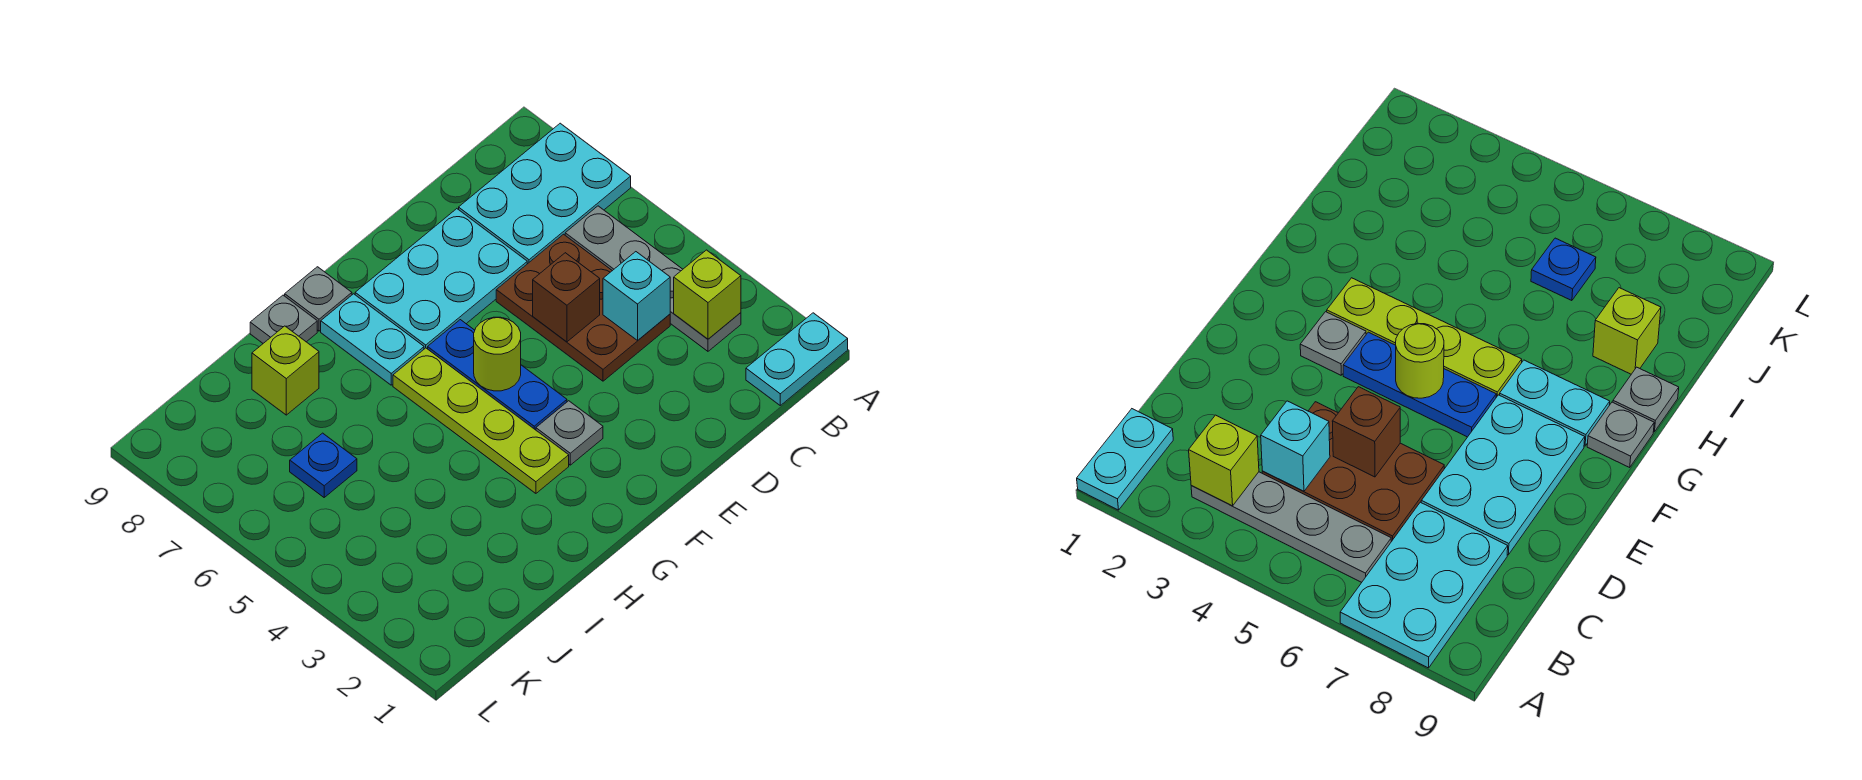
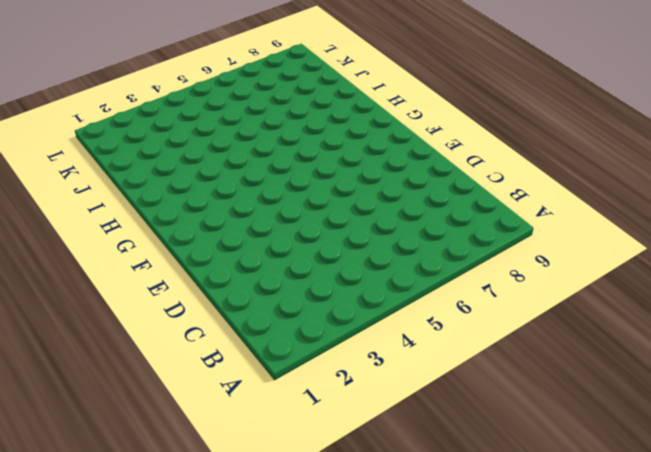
none -> cyan plate A1:B1 level 1
none -> cyan plate A7:C8 level 1
none -> grey plate B3:B6 level 1

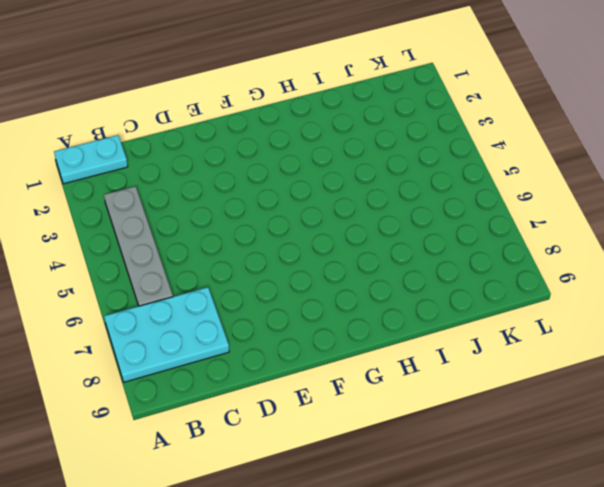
none -> brown plate C4:D6 level 1
none -> cyan plate D7:F8 level 1
none -> grey plate F3 level 1

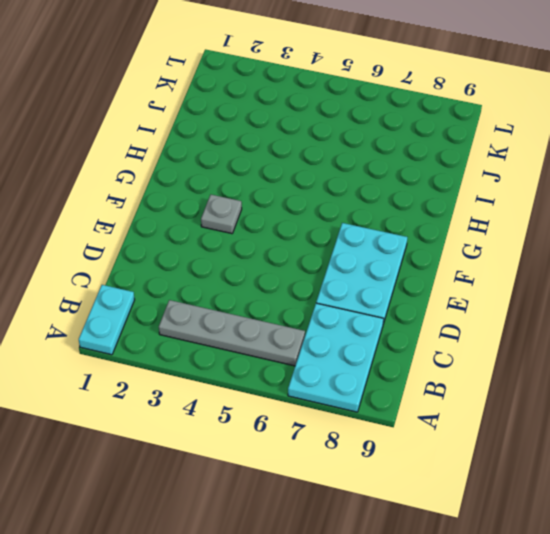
none -> brown plate C4:D6 level 1
none -> blue plate F4:F6 level 1
none -> lime plate G3:G6 level 1

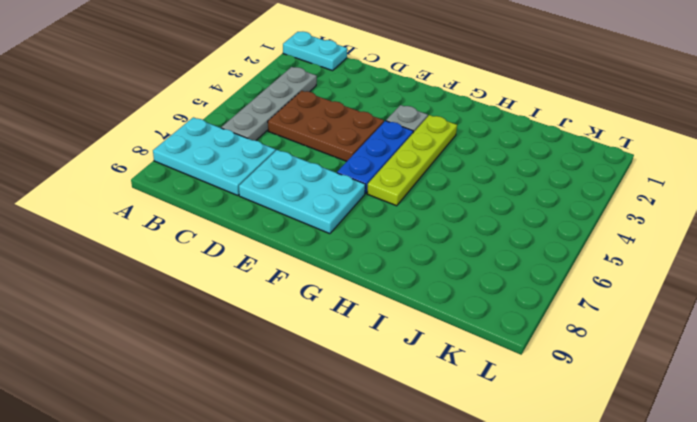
brown plate C4:E5 level 1 -> brown plate C4:D6 level 1
none -> cyan plate G7:G8 level 1
none -> grey plate G9 level 1
none -> grey plate H9 level 1

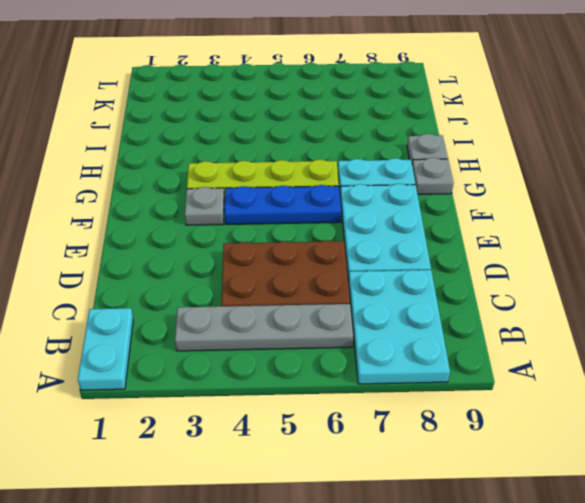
none -> lime brick I8 level 1
none -> blue plate J6 level 1
none -> lime brick B3 level 2

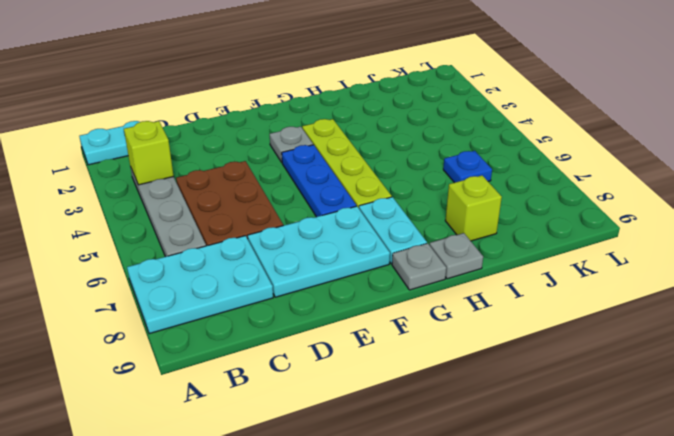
none -> cyan brick C4 level 2
none -> brown brick D5 level 2
none -> lime round brick F5 level 2

